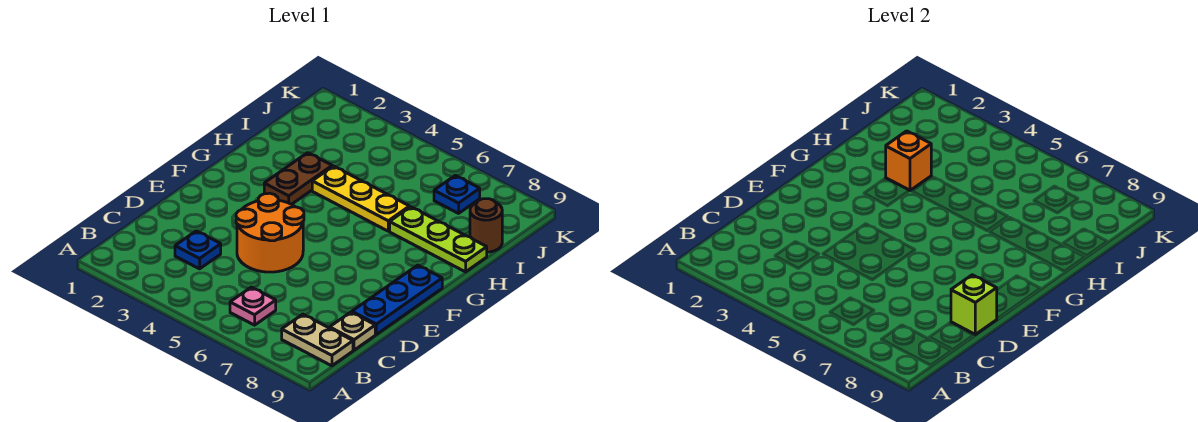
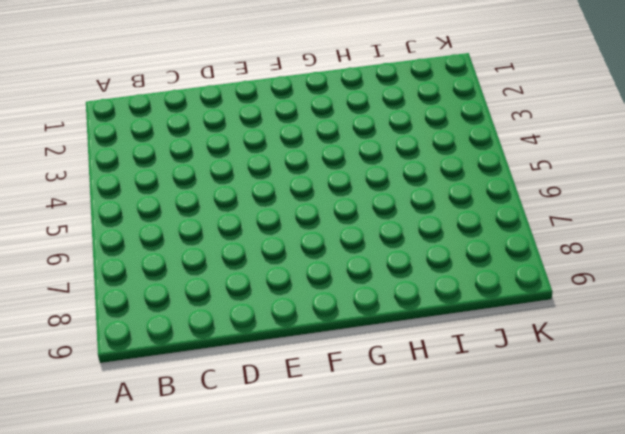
none -> pink plate B6 level 1
none -> tan plate B8:B9 level 1
none -> blue plate C3 level 1

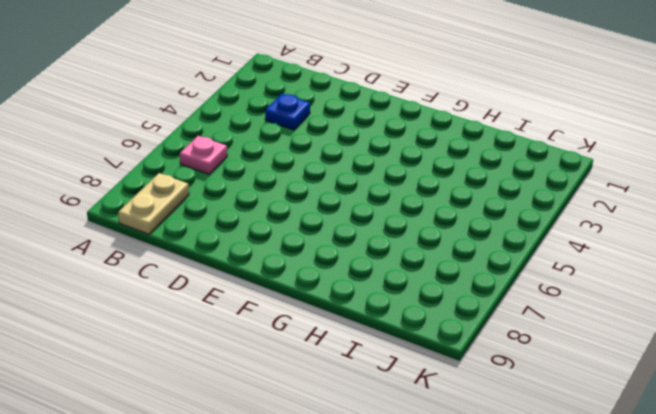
none -> tan plate C9 level 1
none -> orange round brick D4:E5 level 1
none -> blue plate D9:F9 level 1

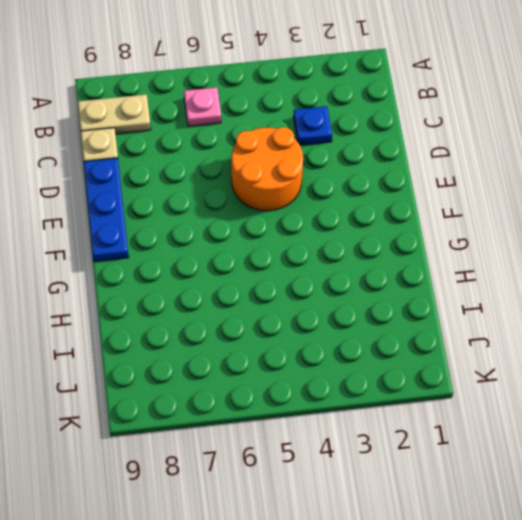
none -> brown plate G3:H3 level 1
none -> yellow plate H4:H6 level 1
none -> lime plate H7:H9 level 1

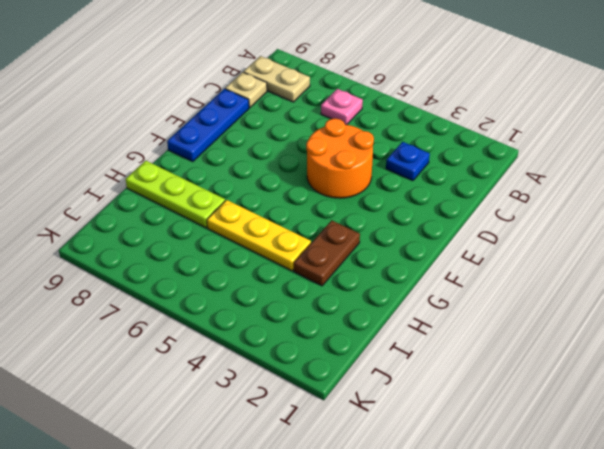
none -> brown round brick I9 level 1
none -> blue plate J7 level 1
none -> lime brick D9 level 2

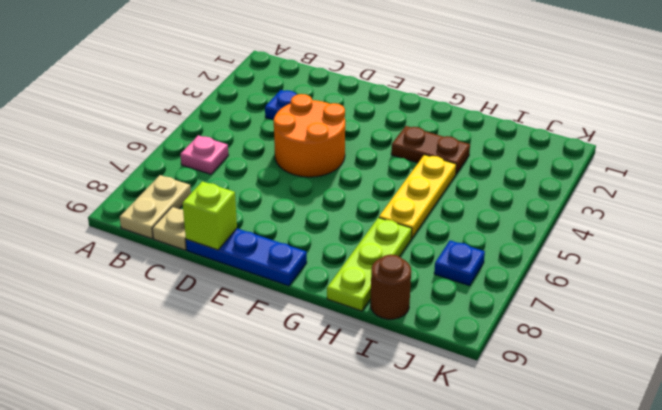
none -> orange brick H3 level 2

